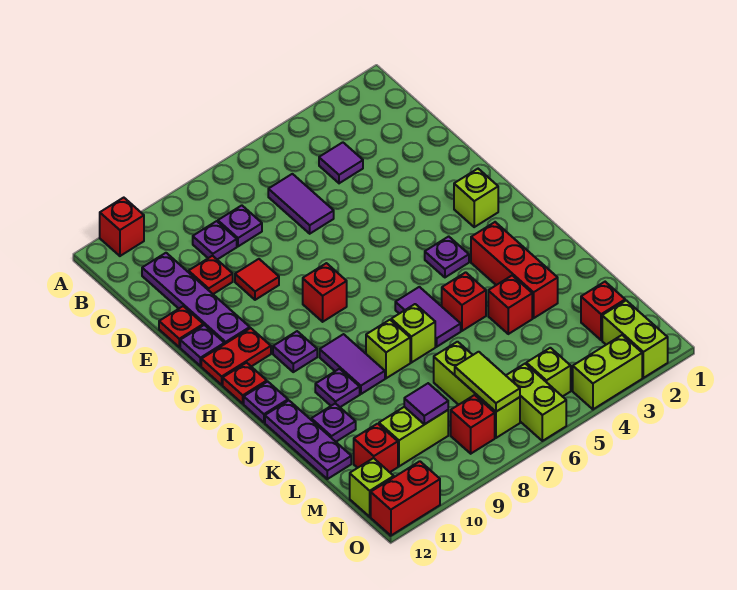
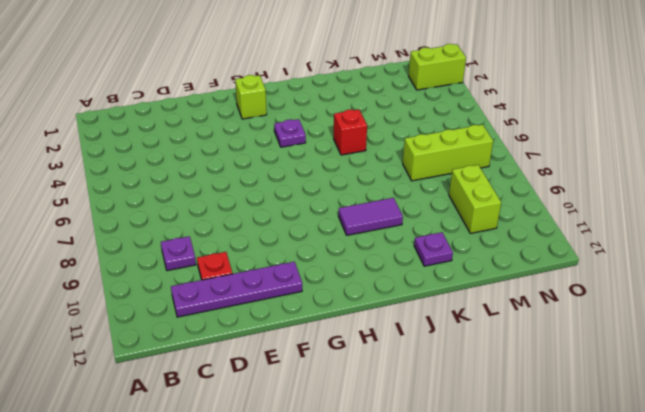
none -> red brick A11 level 1
none -> purple tile C4 level 1
none -> purple tile C6:D6 level 1
none -> purple plate C8 level 1

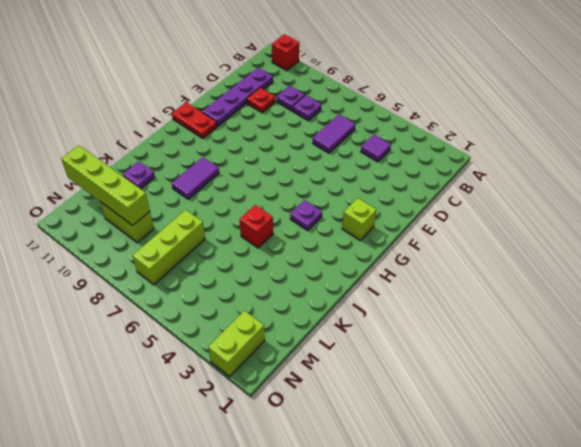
lime brick M9:M12 level 2 -> purple tile M9 level 2
none -> red tile E9 level 1
none -> red plate E12 level 1
none -> purple plate F12 level 1
none -> red brick G8 level 1

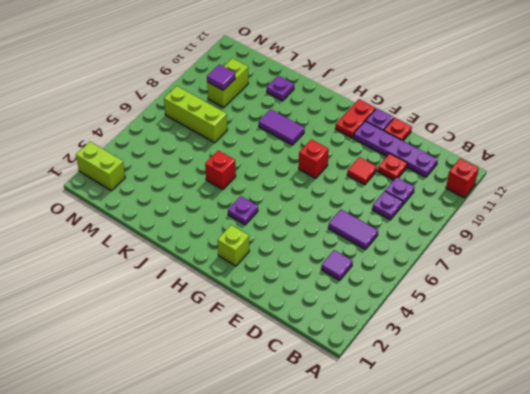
none -> purple plate H10 level 1
none -> red plate H12 level 1
none -> red brick I3:K3 level 1
none -> purple tile I6:J6 level 1

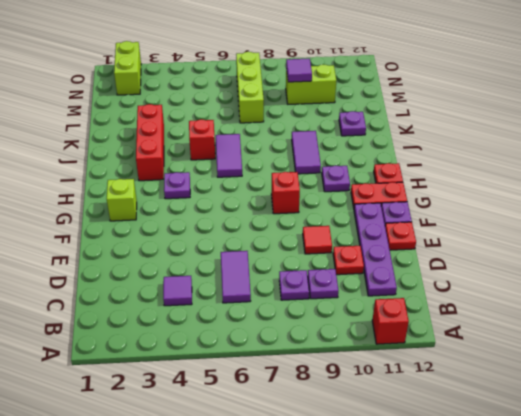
none -> purple plate I12 level 1
none -> lime brick J7 level 1
none -> lime brick J8 level 1
none -> purple plate J10 level 1

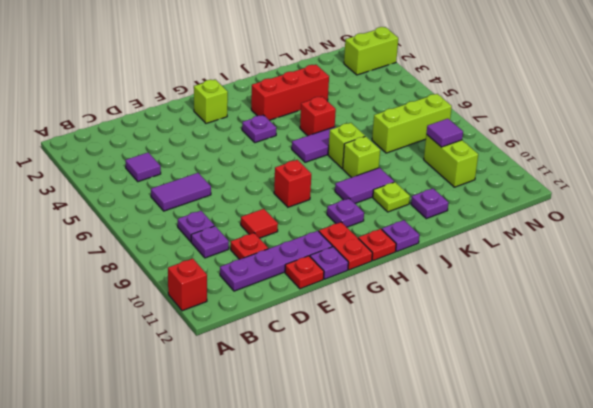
lime plate J10 level 1 -> purple plate J10 level 1
none -> purple plate J12:L12 level 1
none -> red brick K4 level 1
none -> red brick M2 level 1
none -> red brick M11 level 1

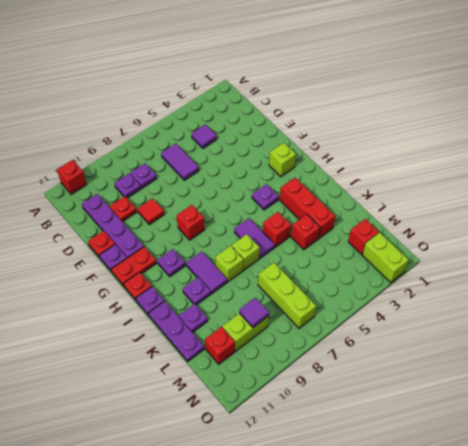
none -> lime brick N5 level 1
none -> lime brick N6:O6 level 1
none -> red brick N8 level 1
none -> lime brick N12 level 1

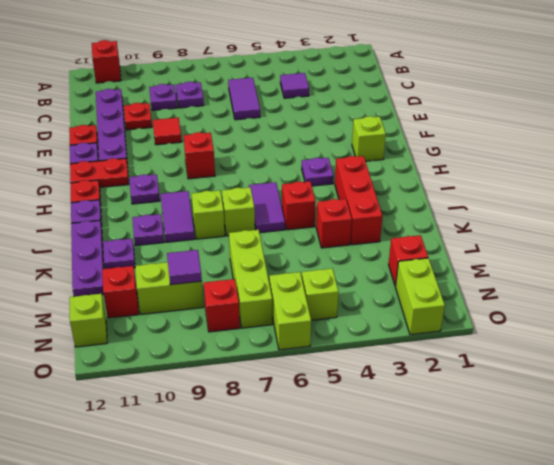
none -> lime brick O3:O4 level 1
none -> red brick O11:O12 level 1
none -> lime tile M7:N7 level 2

